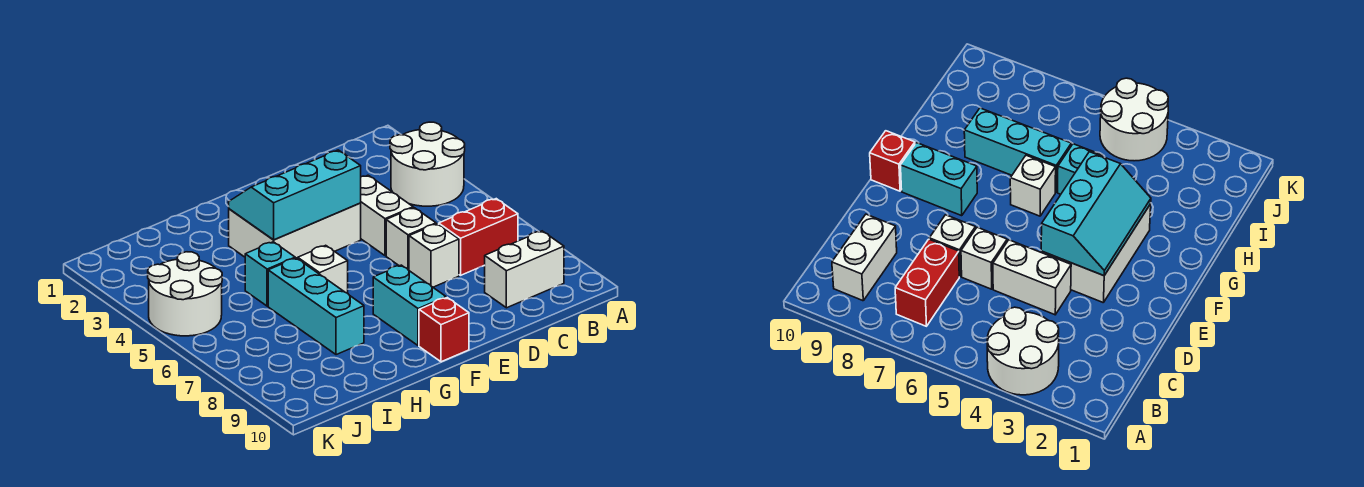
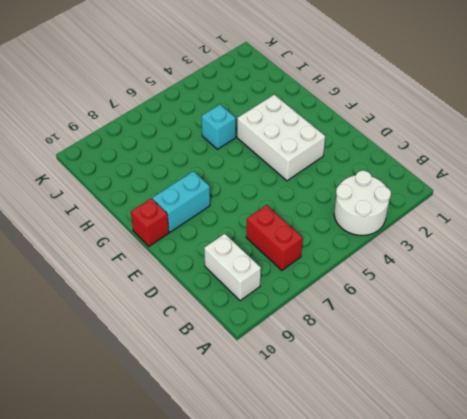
none -> white brick D4:D5 level 1
none -> white brick D6 level 1
none -> white brick D7 level 1

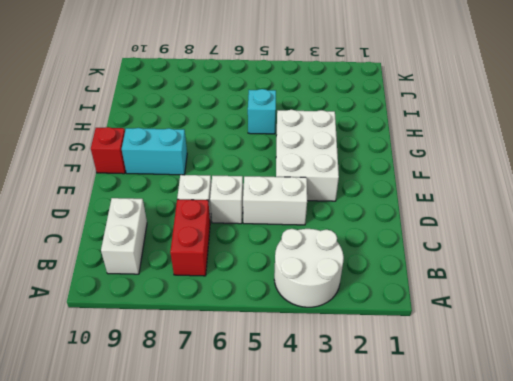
none -> white brick G6 level 1
none -> cyan brick H6:H8 level 1
none -> white round brick J4:K5 level 1

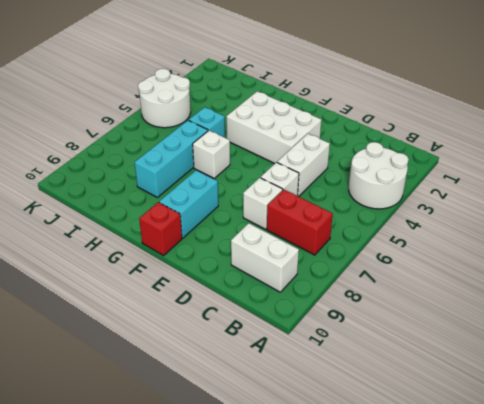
none -> cyan slope E3:G4 level 2 top 4

